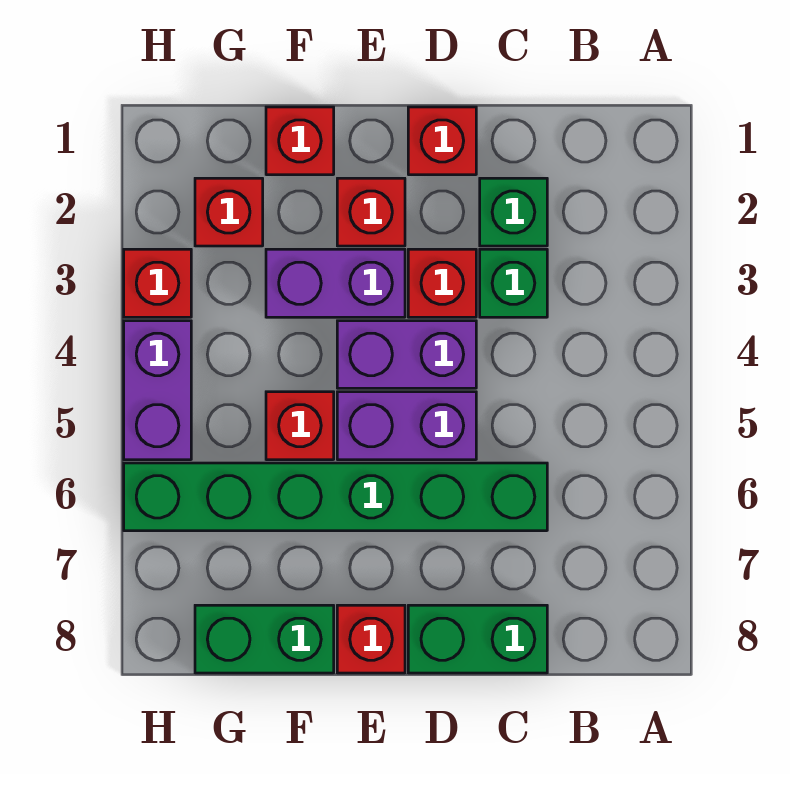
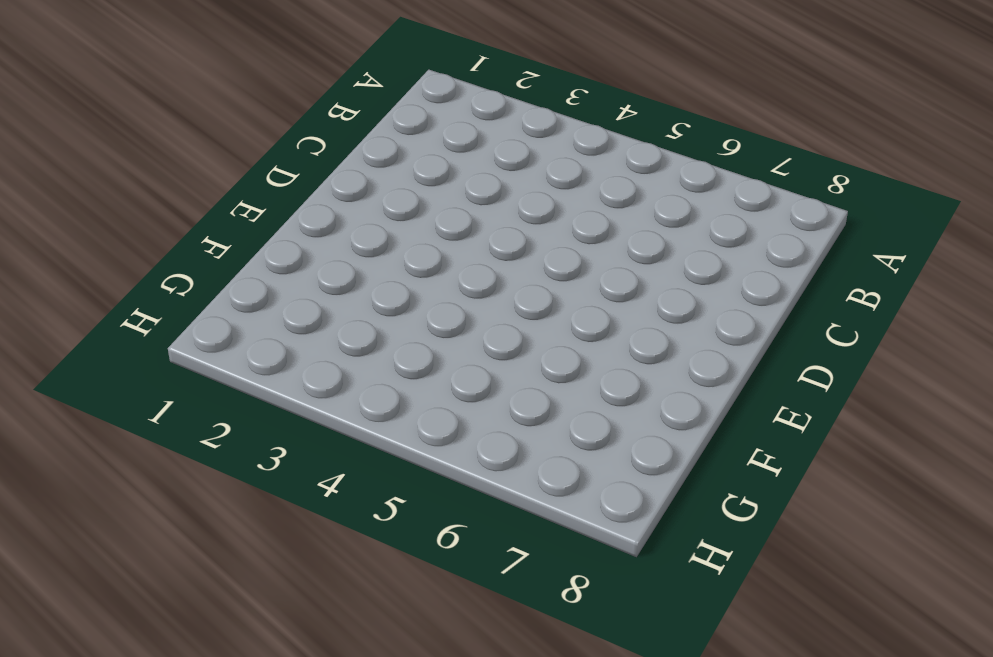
none -> green brick C2 level 1
none -> green brick C3 level 1
none -> green brick C6:H6 level 1

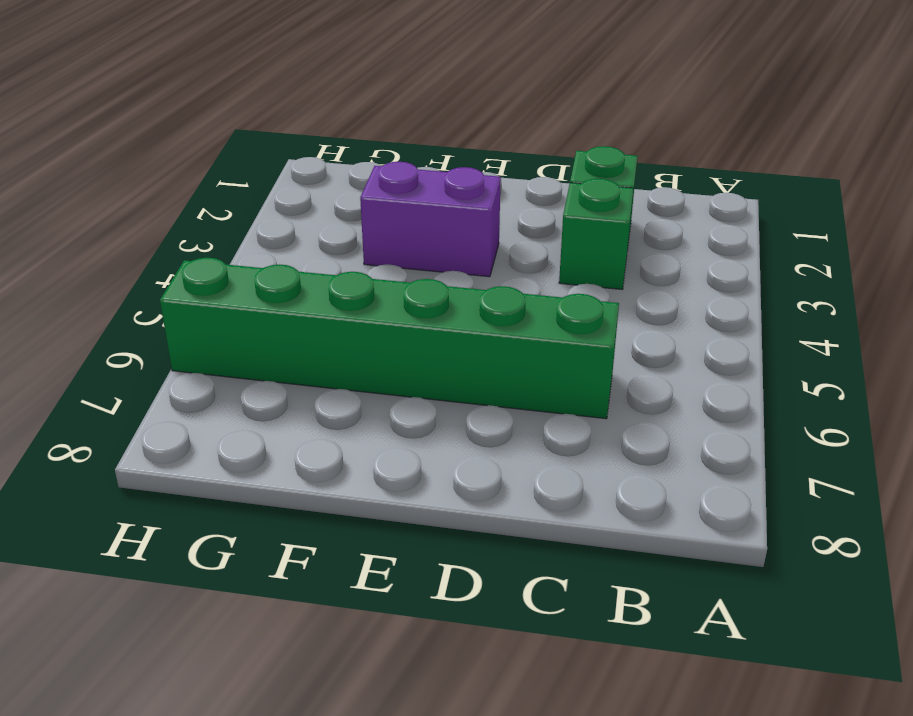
none -> green brick C8:D8 level 1
none -> red brick D1 level 1
none -> red brick D3 level 1

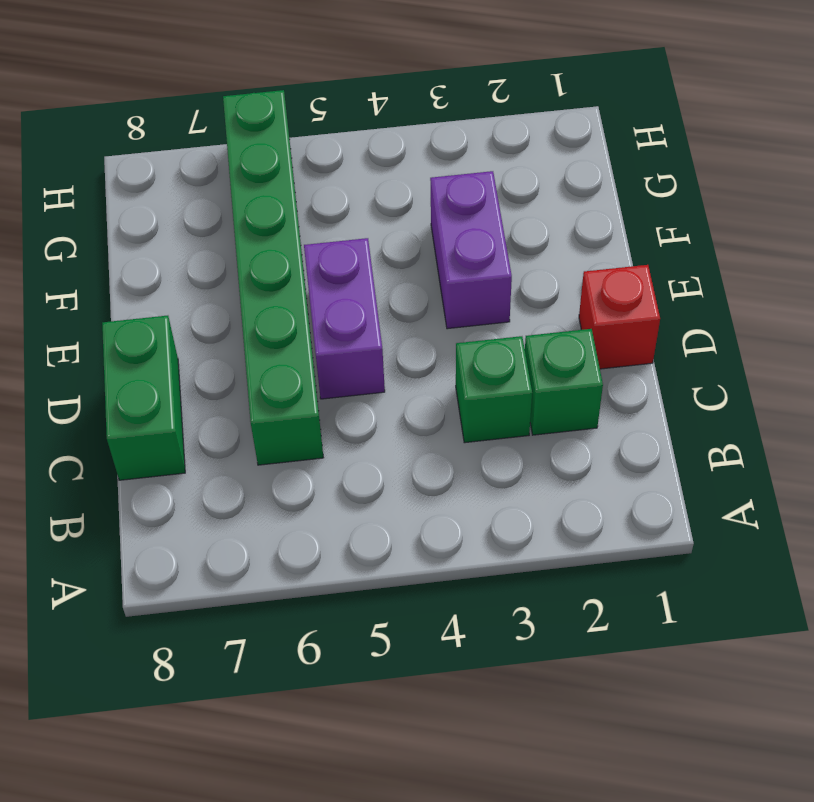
none -> red brick D3 level 1
none -> purple brick D4:E4 level 1
none -> red brick E2 level 1

